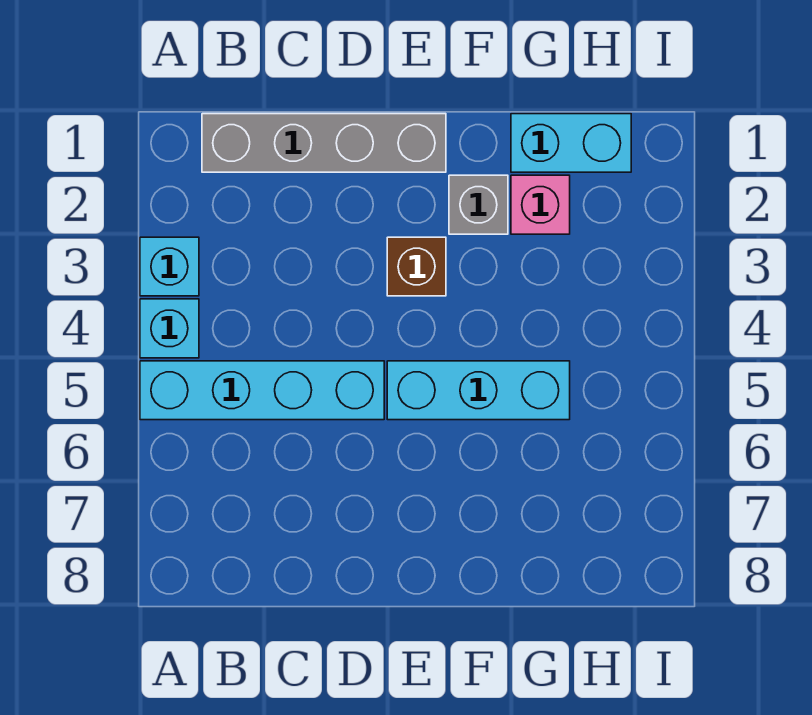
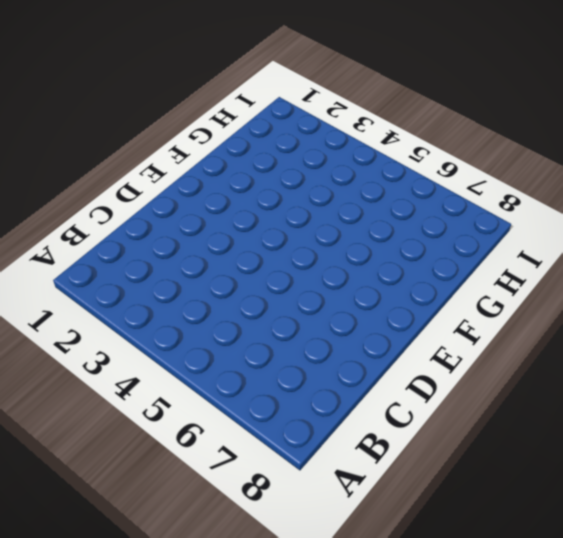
none -> cyan brick A3 level 1
none -> cyan brick A4 level 1

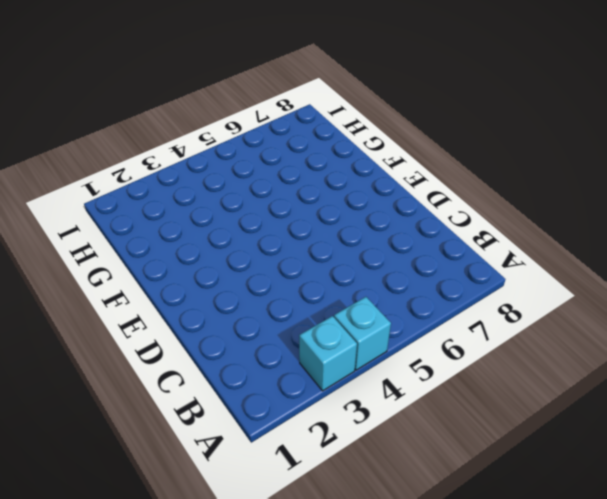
none -> cyan brick A5:D5 level 1
none -> grey brick B1:E1 level 1

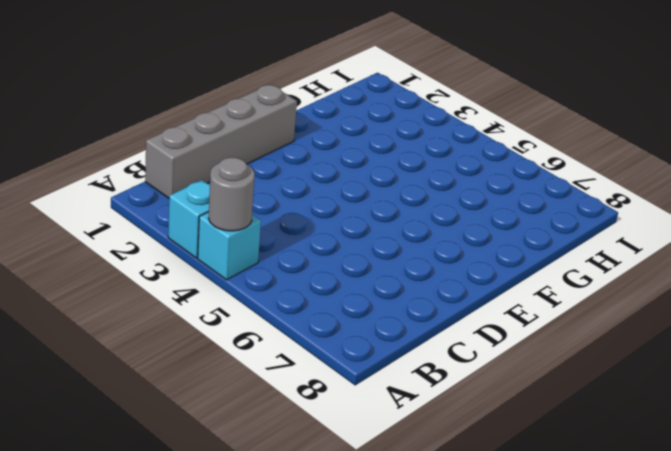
grey round brick A4 level 2 -> none
none -> cyan brick A5:D5 level 1
none -> brown brick E3 level 1

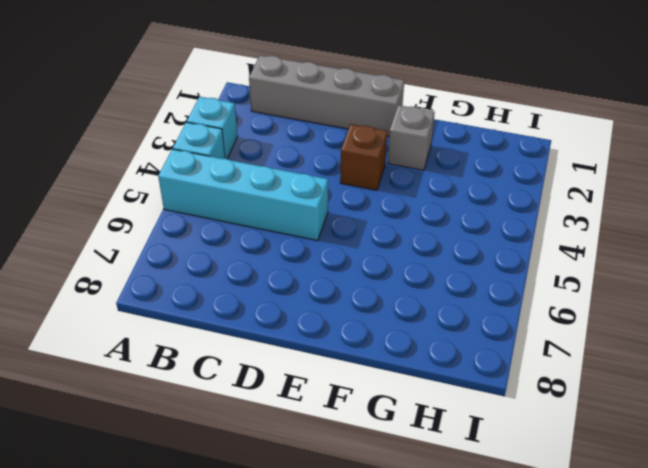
none -> cyan brick E5:G5 level 1
none -> cyan brick G1:H1 level 1

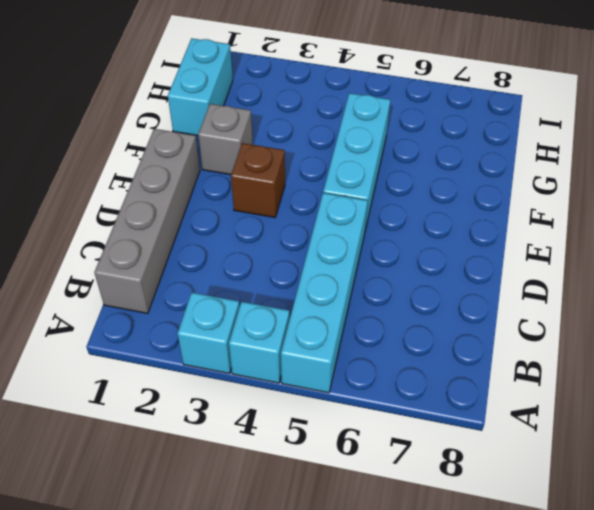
none -> pink brick G2 level 1

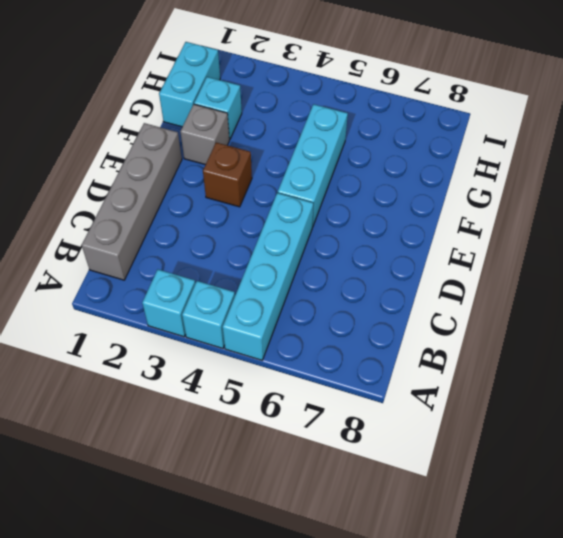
cyan brick G2 level 1 -> pink brick G2 level 1

